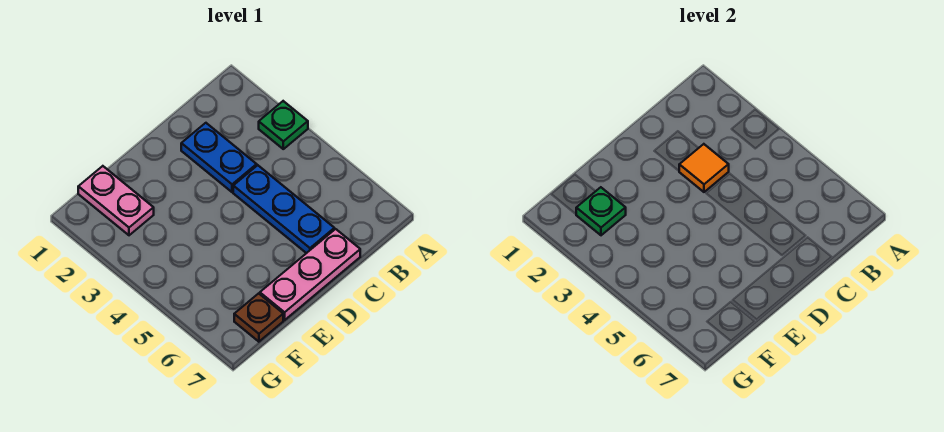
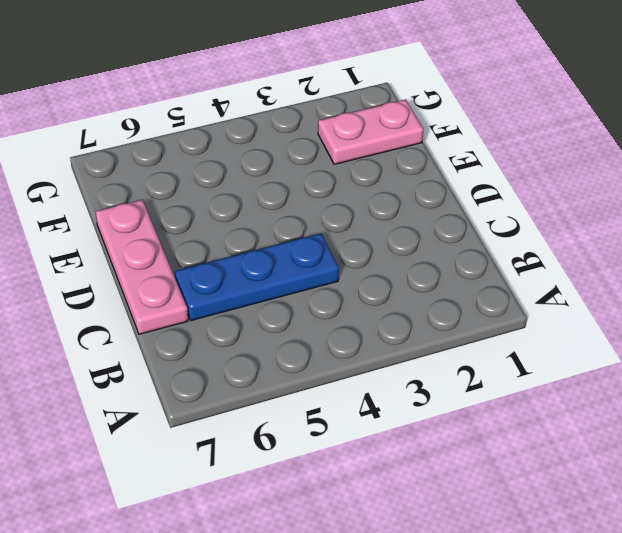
none -> green plate A3 level 1
none -> blue plate C2:C3 level 1

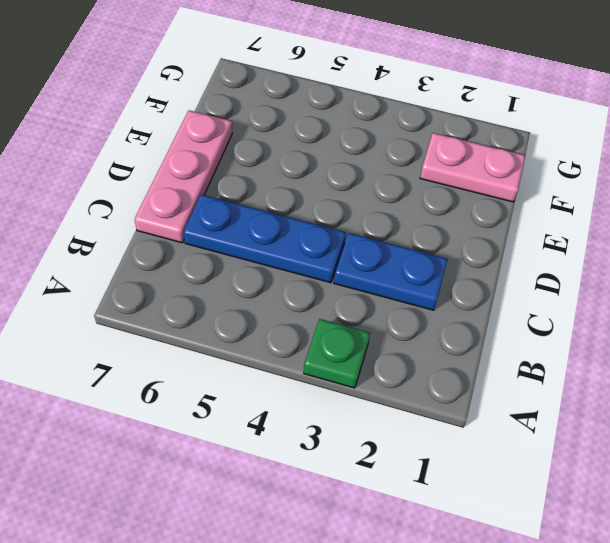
none -> brown plate F7 level 1
none -> orange tile C3 level 2

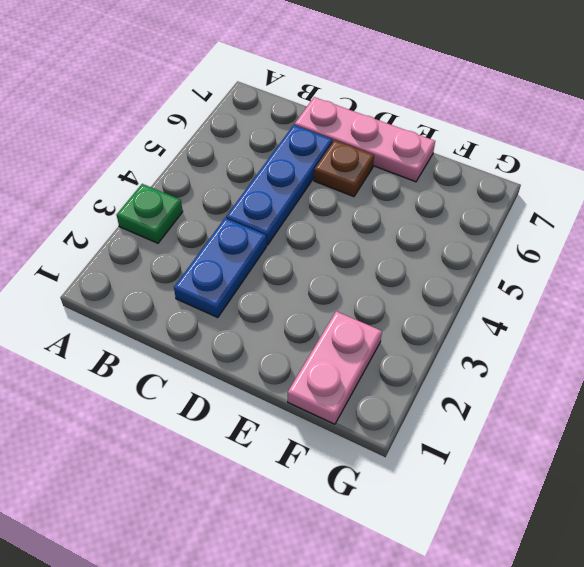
brown plate D6 level 1 -> brown plate F7 level 1
none -> orange tile C3 level 2
none -> green plate F2 level 2

